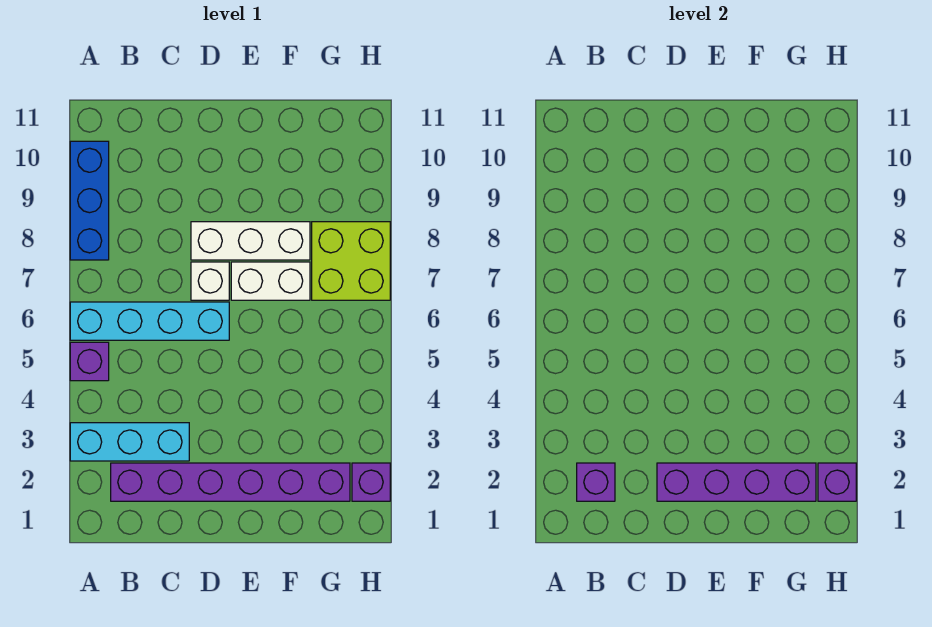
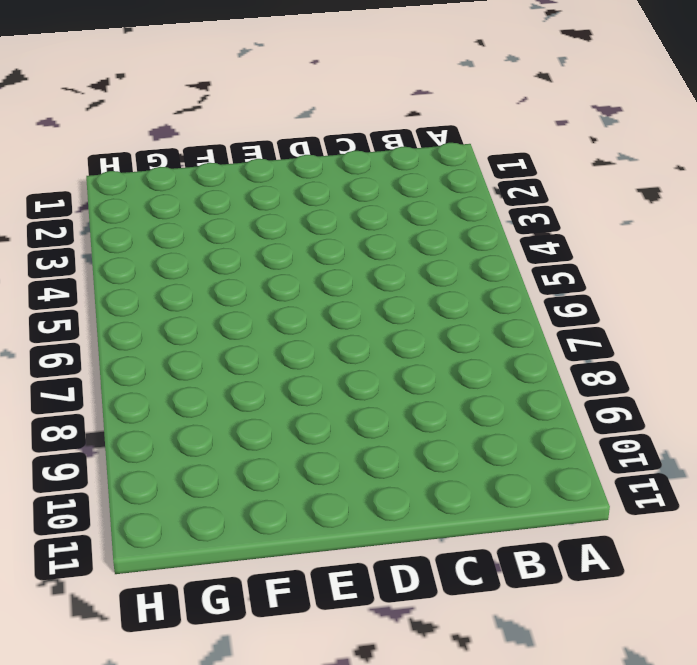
none -> cyan brick A3:C3 level 1
none -> purple brick A5 level 1
none -> cyan brick A6:D6 level 1

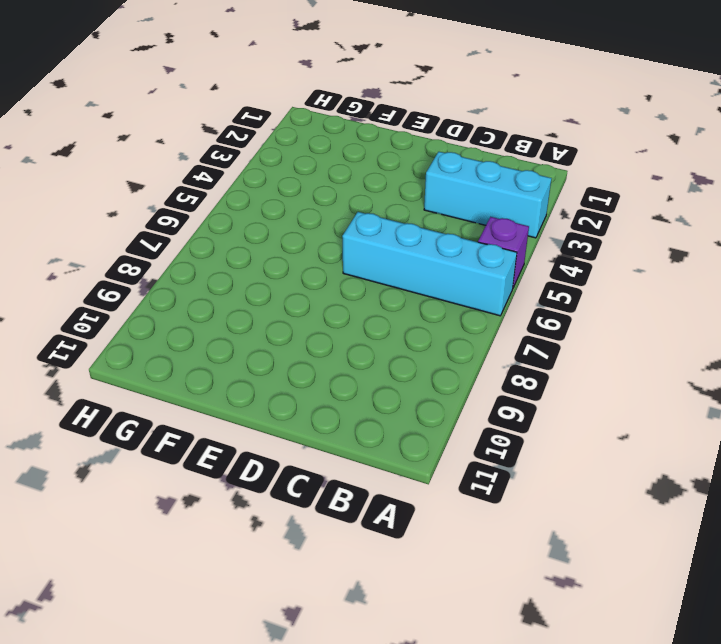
none -> blue brick A8:A10 level 1
none -> purple brick B2:G2 level 1
none -> white brick D7 level 1

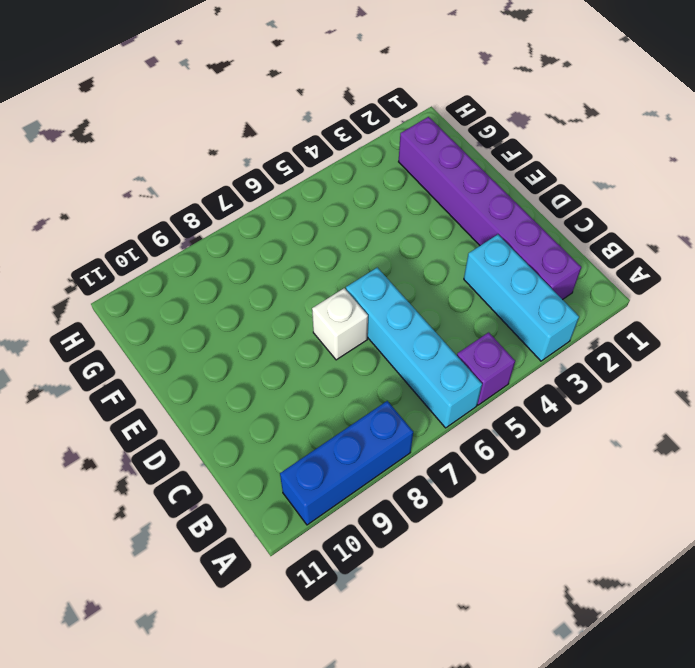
none -> white brick D8:F8 level 1
none -> white brick E7:F7 level 1
none -> lime brick G7:H8 level 1

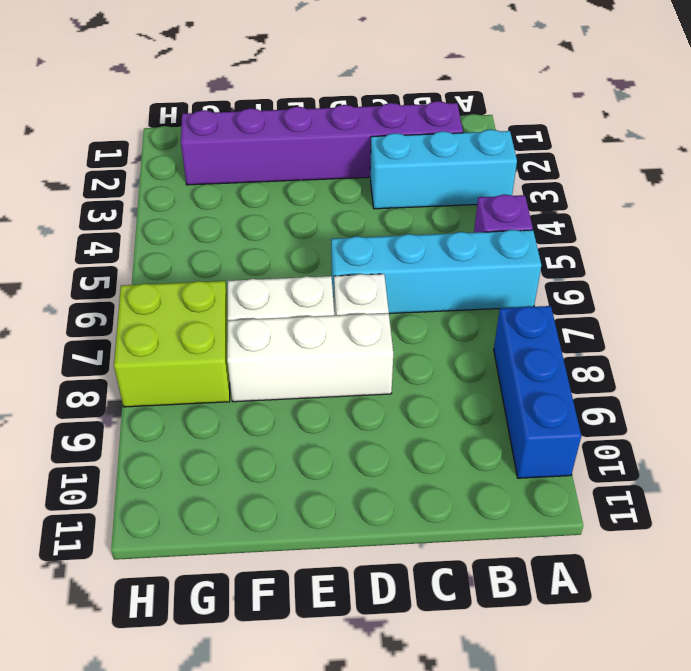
none -> purple brick H2 level 1
none -> purple brick B2 level 2
none -> purple brick D2:G2 level 2

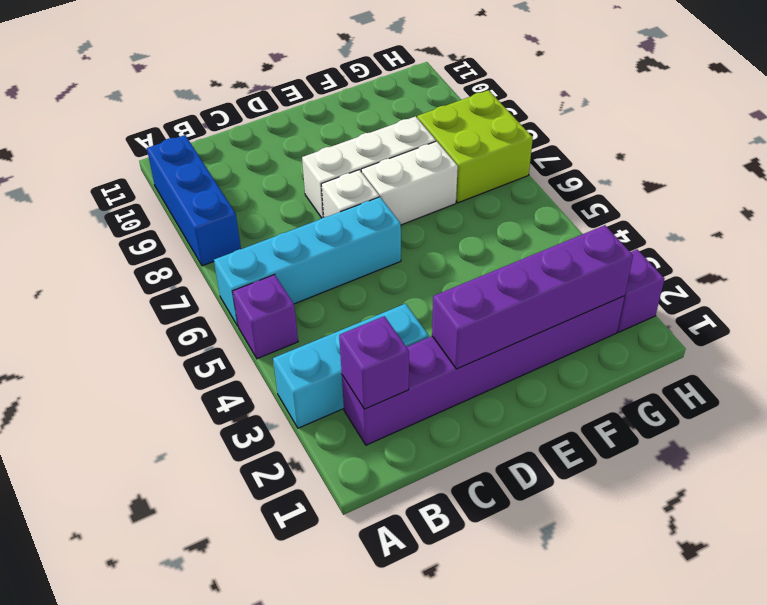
none -> purple brick H2 level 2

